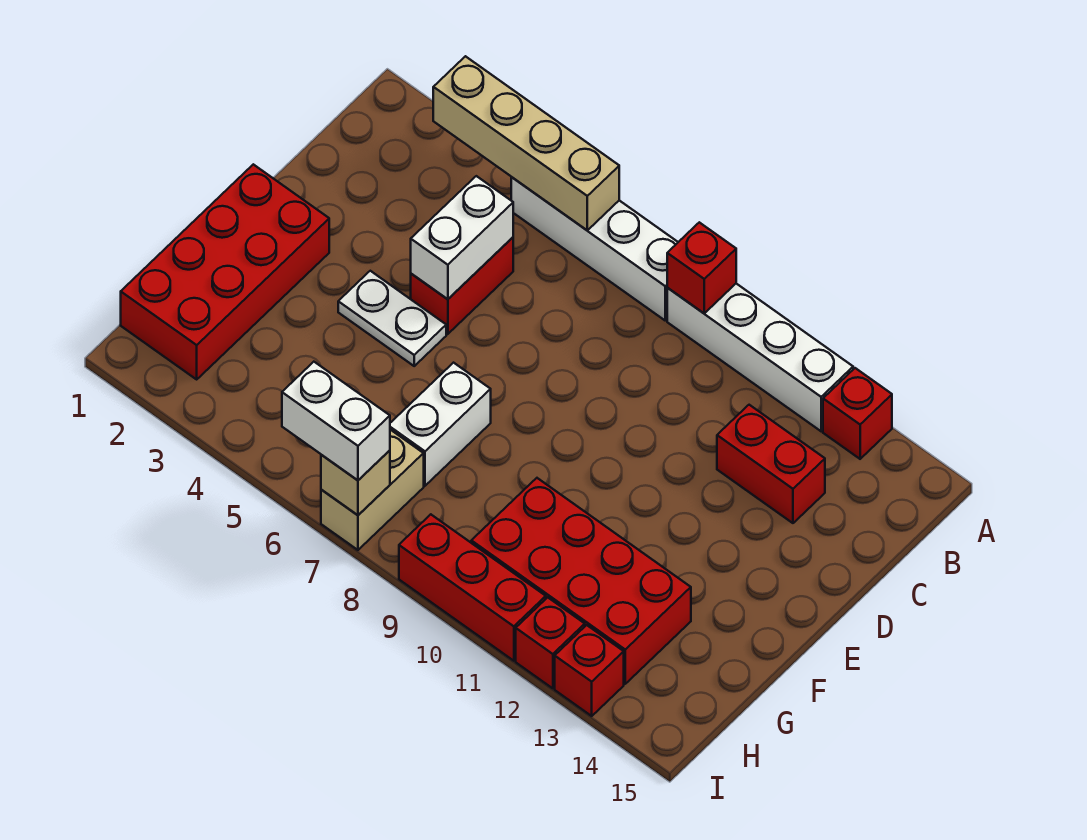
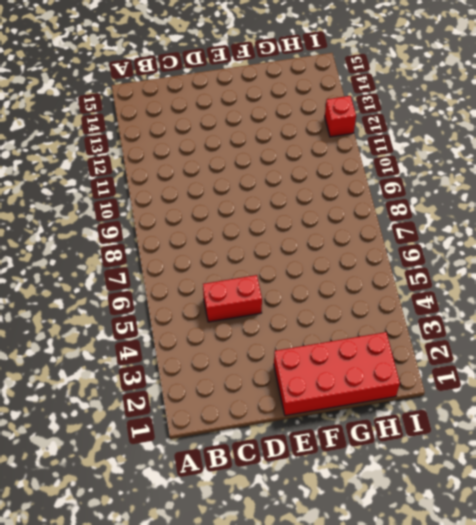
none -> white brick A5:A8 level 1
none -> white brick A9:A12 level 1
none -> red brick A13 level 1

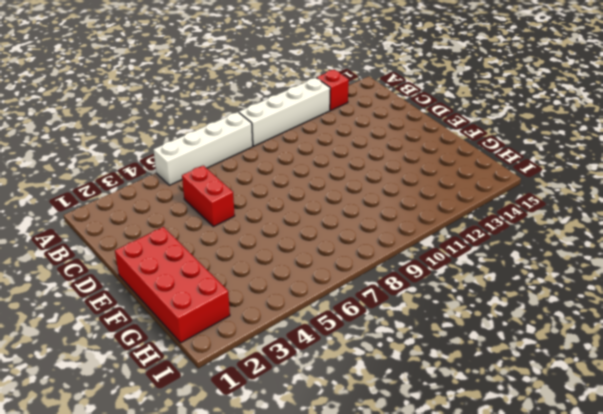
none -> red brick C12:C13 level 1
none -> white plate E4:E5 level 1
none -> white brick F7:G7 level 1

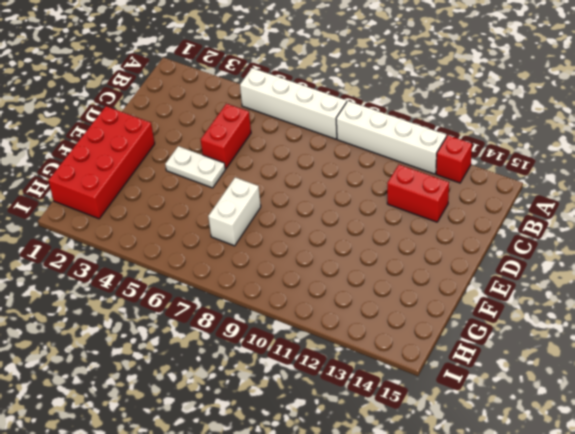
none -> red brick G10:H13 level 1
none -> tan brick H7:I7 level 1
none -> red brick I9:I11 level 1

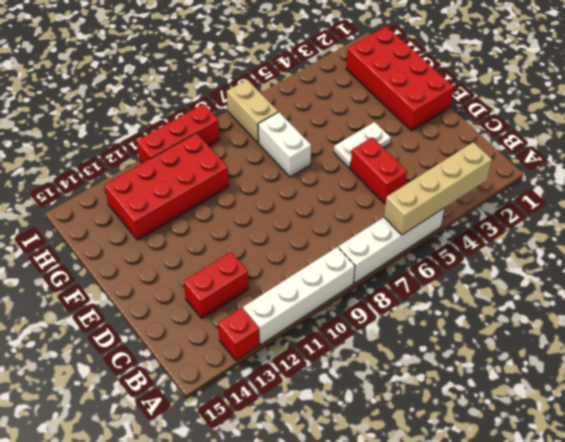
none -> red brick I12 level 1
none -> red brick I13 level 1
none -> red brick A9 level 2

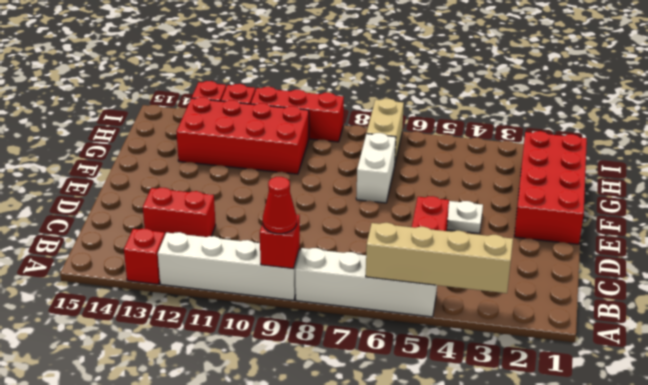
red cone A9 level 3 -> none
none -> white brick C5:D5 level 2
none -> tan brick I7 level 2
none -> white brick I6:I7 level 3

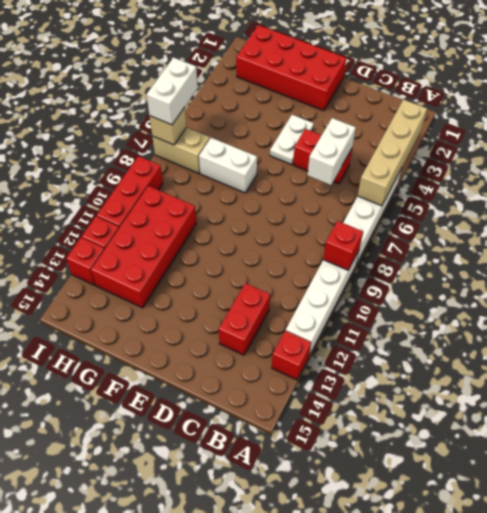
white brick C5:C6 level 2 -> white brick C5:D5 level 2

